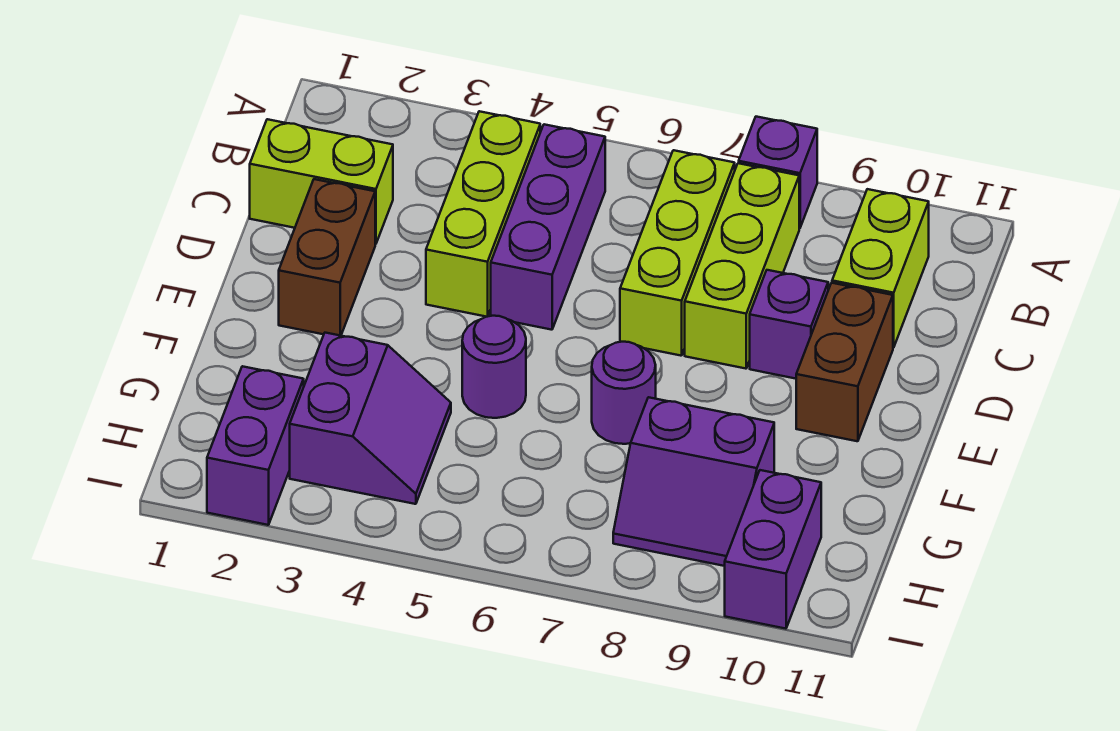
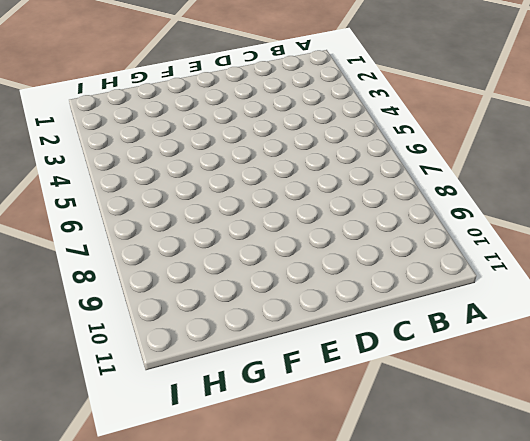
none -> purple brick A8 level 1
none -> lime brick B4:D4 level 1
none -> purple brick B5:D5 level 1

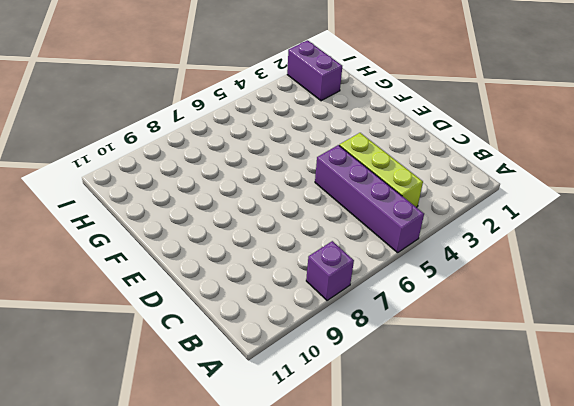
purple brick A5:D5 level 1 -> purple brick B5:D5 level 1
none -> lime brick B7:D7 level 1
none -> lime brick B8:D8 level 1
none -> lime brick B10:C10 level 1

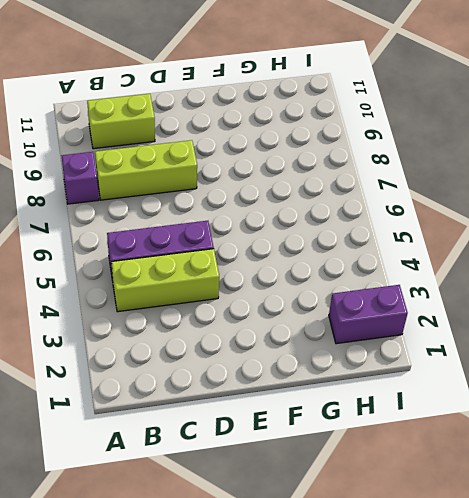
none -> lime brick B7:D7 level 1
none -> lime brick C1:C2 level 1
none -> brown brick D2:E2 level 1

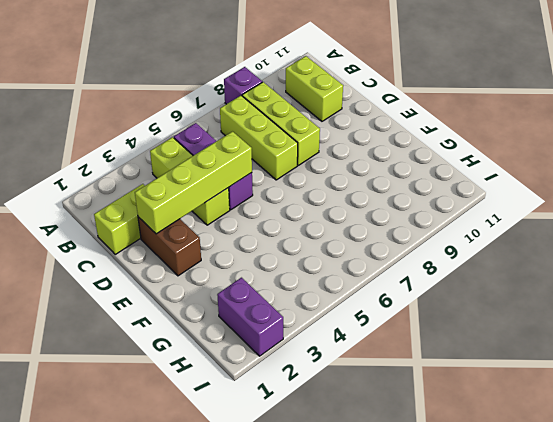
lime brick D2:D5 level 2 -> none
none -> purple brick D9 level 1
none -> brown brick D10:E10 level 1
none -> purple round brick F5 level 1

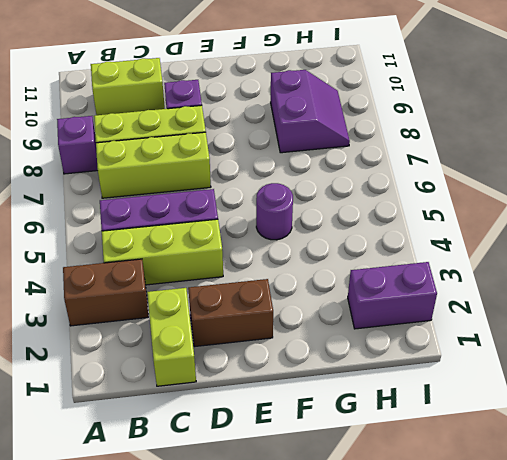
brown brick A3:B3 level 1 -> brown brick D10:E10 level 1
none -> purple round brick F7 level 1
none -> purple slope G3:H4 level 1 top 3
none -> purple brick H10:I10 level 1

